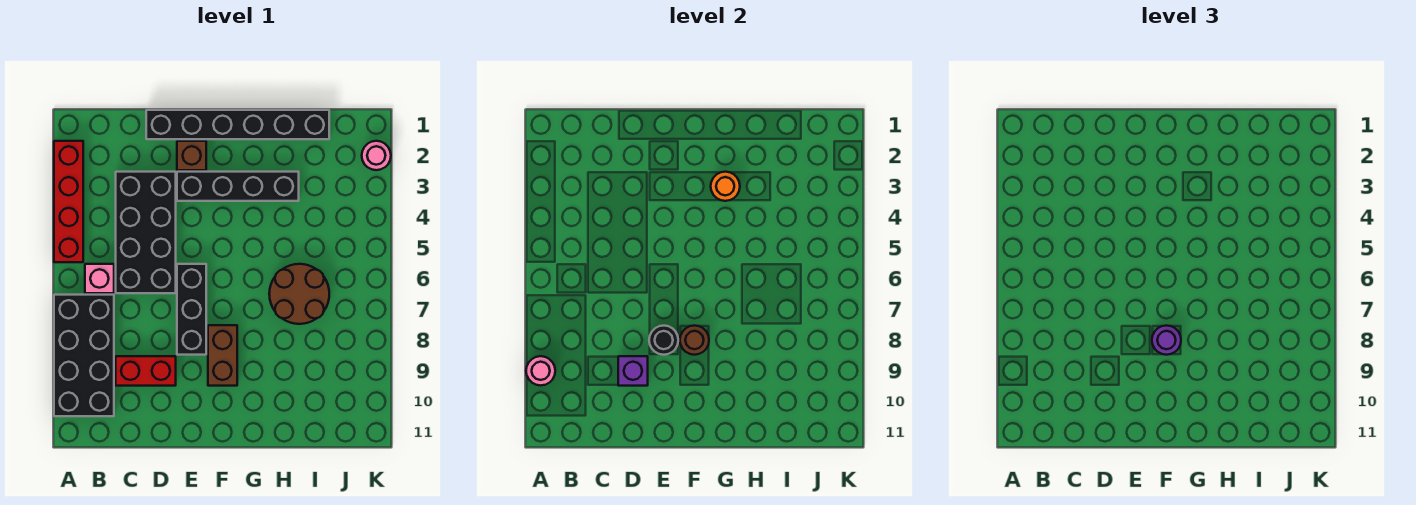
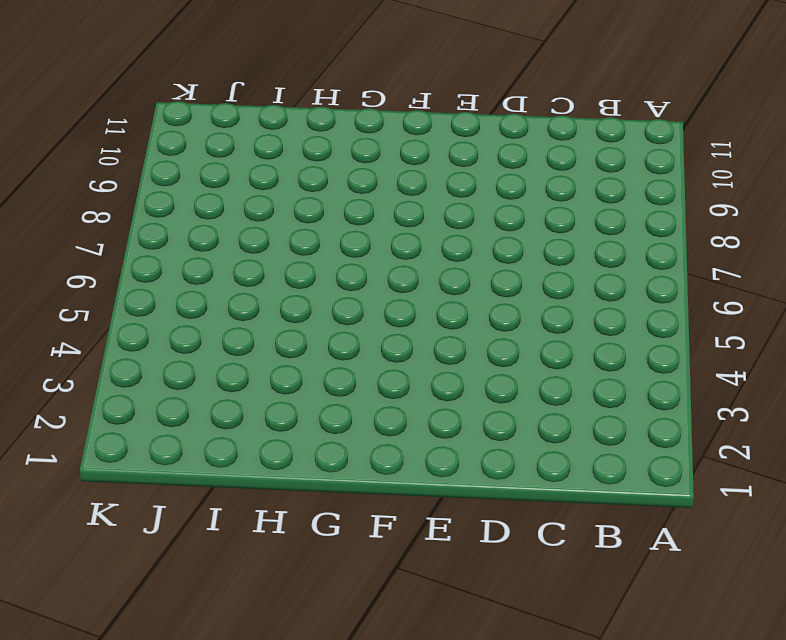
none -> red brick A2:A5 level 1
none -> black brick A7:B10 level 1
none -> pink brick B6 level 1

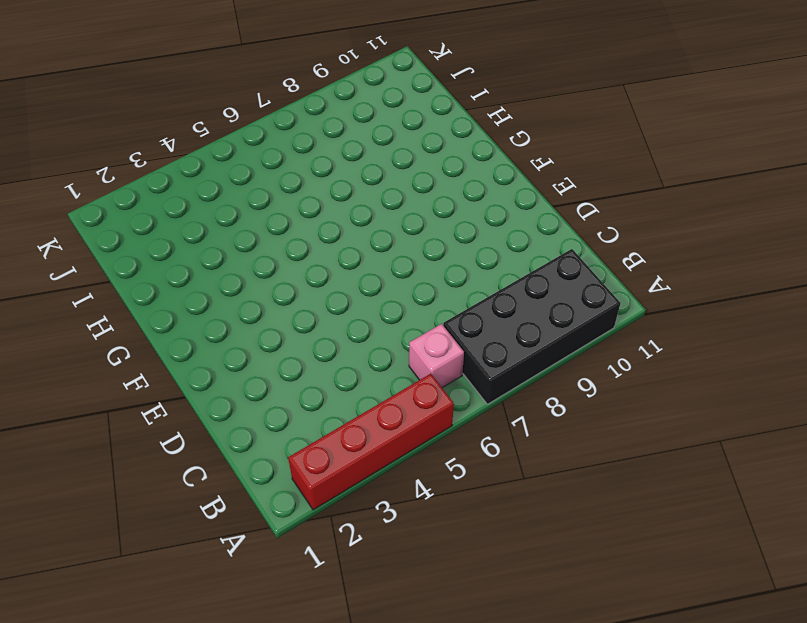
none -> black brick C3:D6 level 1
none -> red brick C9:D9 level 1
none -> black brick D1:I1 level 1

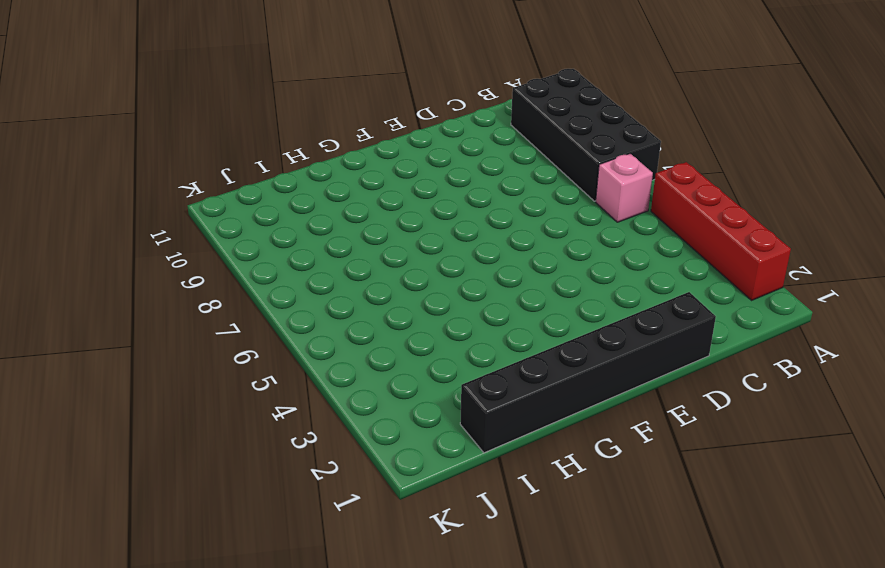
none -> black brick C3:D6 level 1
none -> red brick C9:D9 level 1
none -> brown brick E2 level 1

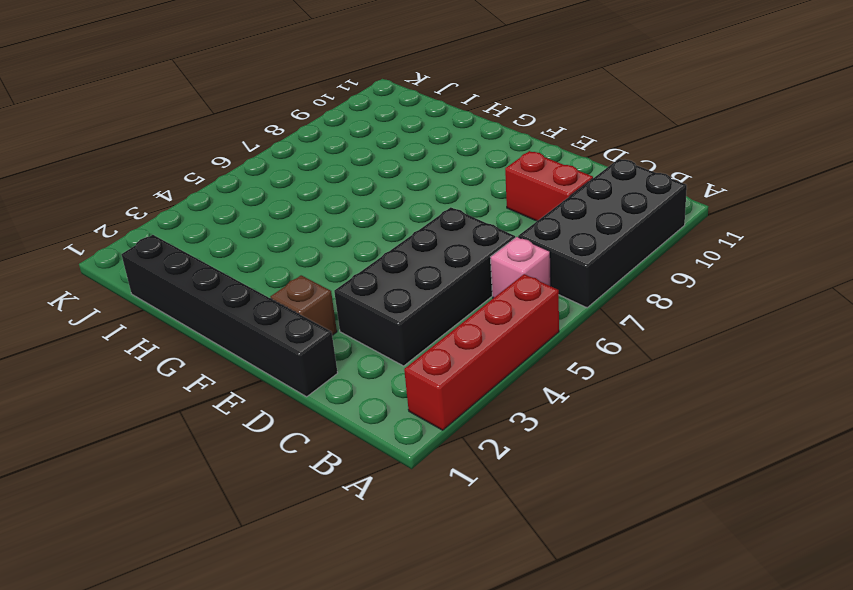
none -> black brick E3:H3 level 1
none -> black brick E6:E8 level 1
none -> brown brick F8:F9 level 1

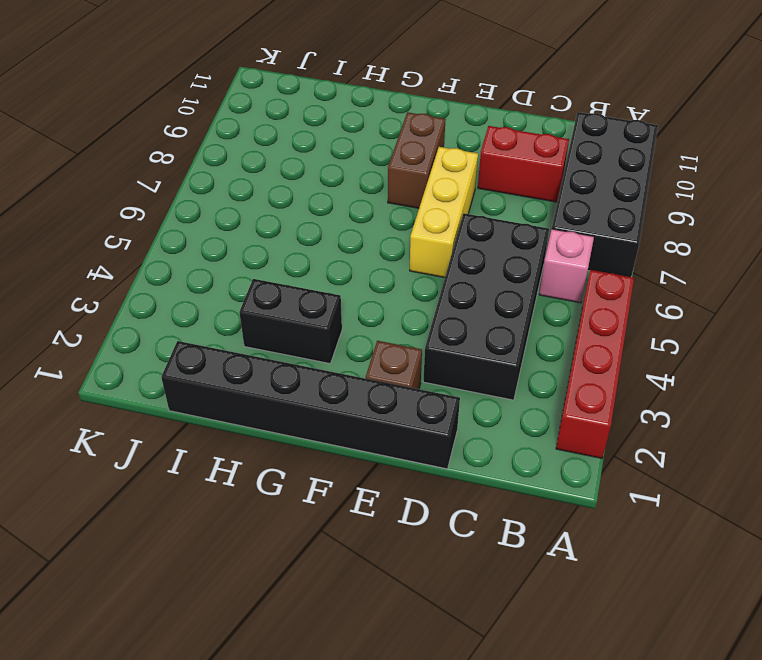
yellow brick E6:E8 level 1 -> black brick E6:E8 level 1
black brick G3:H3 level 1 -> black brick E3:H3 level 1
none -> brown round brick H6:I7 level 1
none -> pink round brick K2 level 1
none -> pink round brick A9 level 2

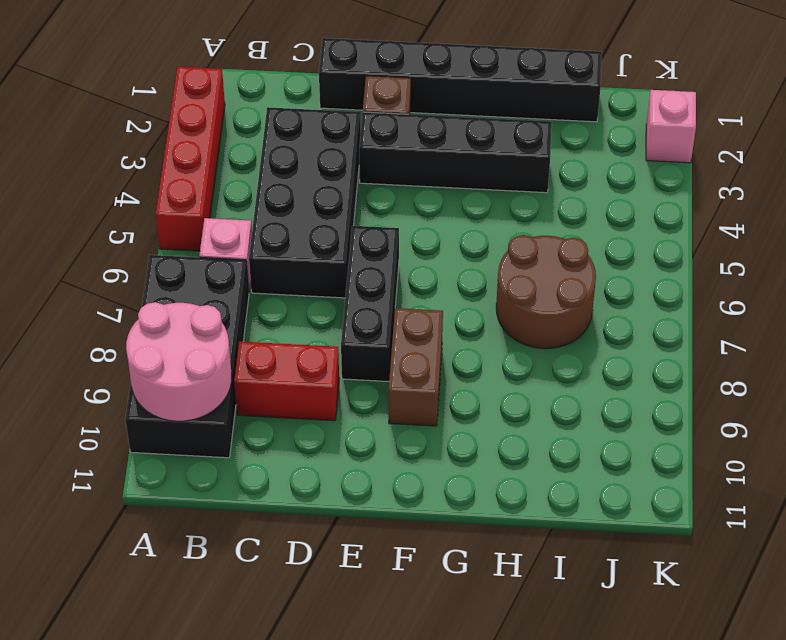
pink round brick A9:B10 level 2 -> pink round brick A9 level 2
pink brick K2 level 1 -> pink round brick K2 level 1
none -> purple brick D9 level 2
none -> black round brick E8 level 2
none -> brown round brick F8 level 2

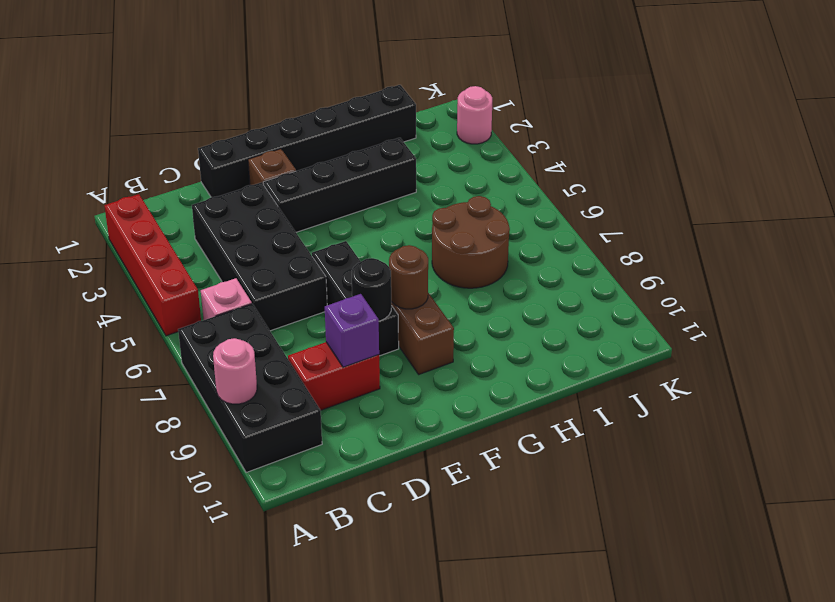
none -> orange round brick G3 level 2
none -> purple round brick F8 level 3

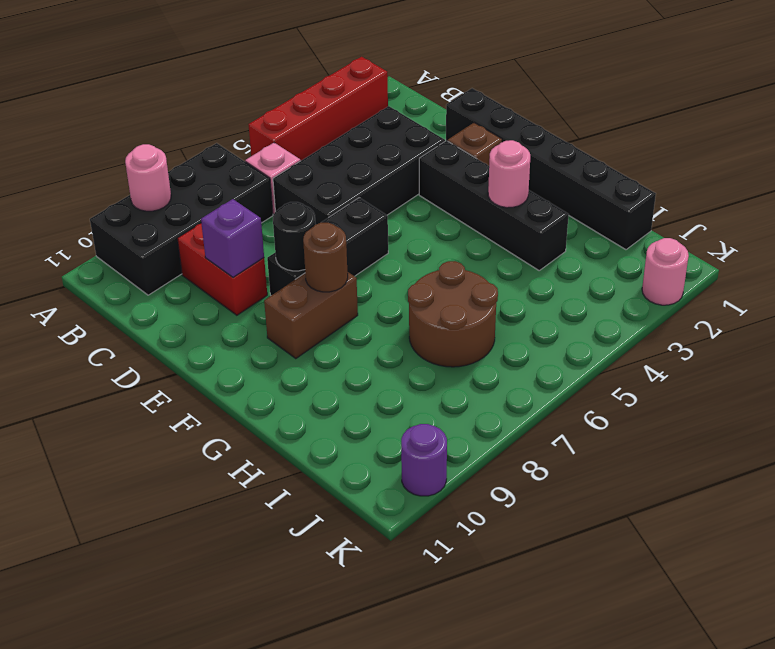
pink round brick G3 level 2 -> orange round brick G3 level 2
purple round brick K10 level 1 -> purple round brick F8 level 3

